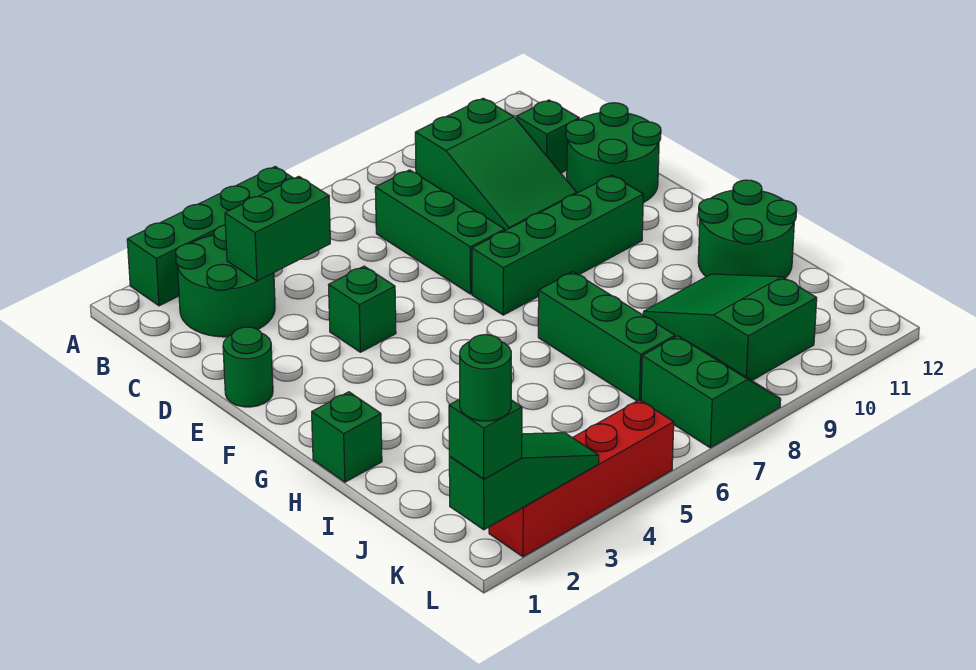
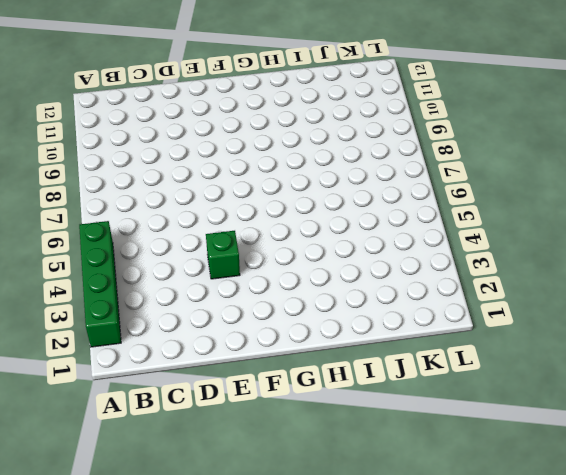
none -> green round brick B2:C3 level 1
none -> green slope B9:D10 level 1 top B
none -> green brick C7:E7 level 1

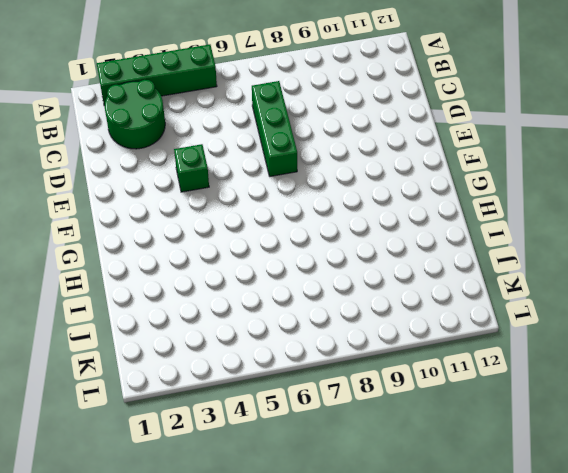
none -> green slope B9:D10 level 1 top B
none -> green brick C11 level 1
none -> green round brick D11:E12 level 1

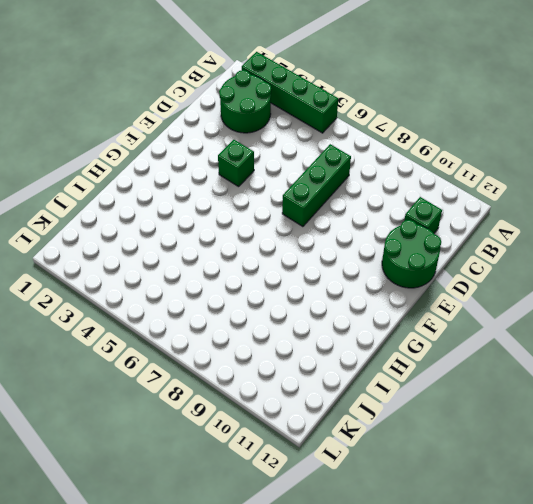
none -> green slope B9:D10 level 1 top B
none -> green round brick E1 level 1
none -> green brick F7:F10 level 1

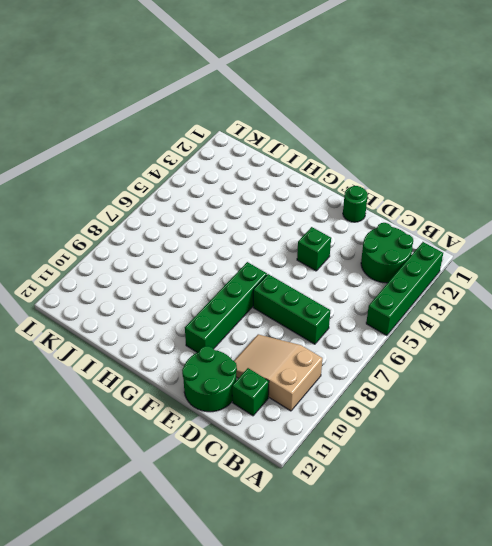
tan slope B9:D10 level 1 top B -> green slope B9:D10 level 1 top B
none -> green brick H1 level 1
none -> green brick H7:J7 level 1
none -> green round brick H11:I12 level 1

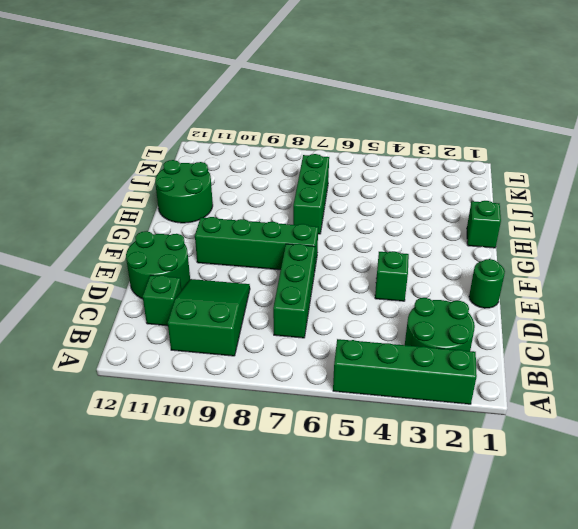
none -> green slope I9:K10 level 1 top K
none -> green slope K7:L8 level 1 top 7
none -> red brick L2:L5 level 1

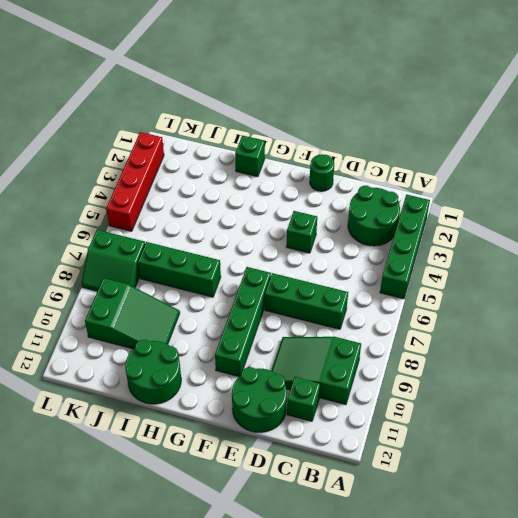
none -> green brick C3:C4 level 2
none -> green slope L1:L3 level 2 top 1
none -> green brick L1 level 3

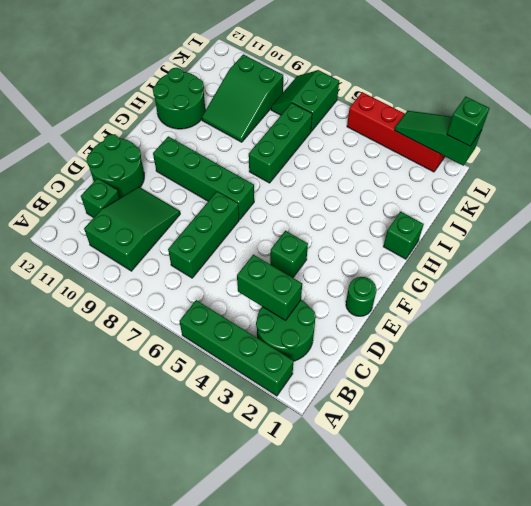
none -> green round brick L1 level 4

